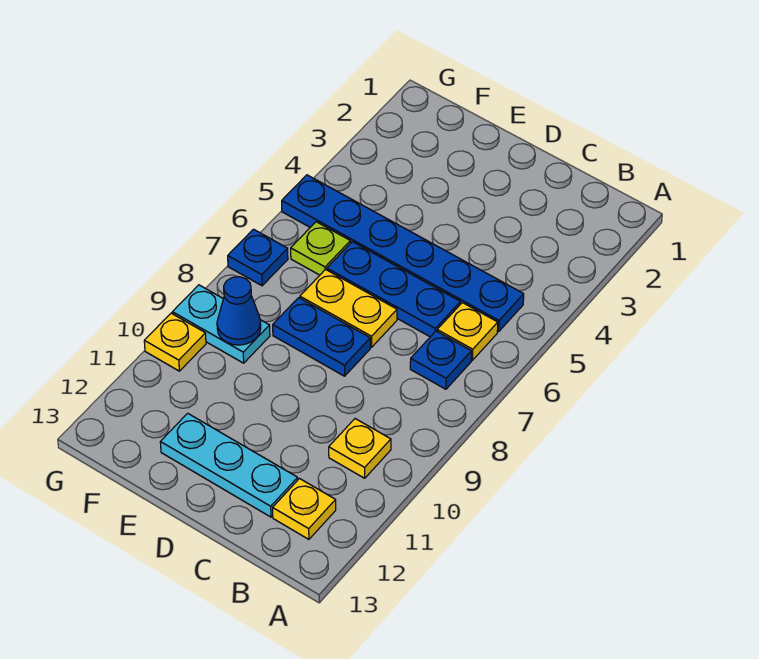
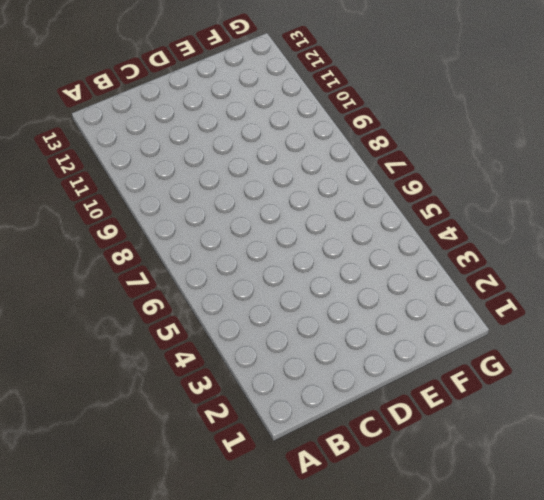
none -> blue plate B5:G5 level 1
none -> yellow plate B6 level 1
none -> blue plate B7 level 1

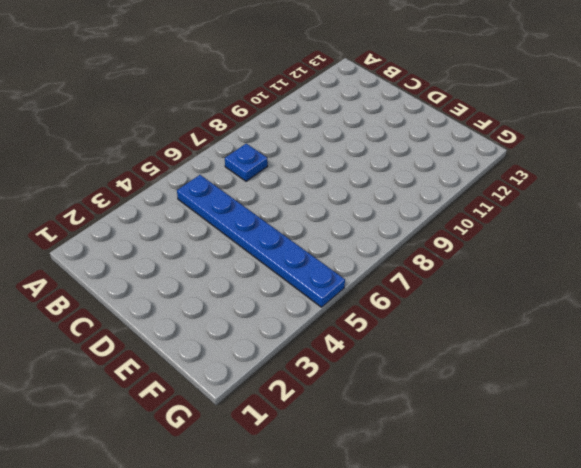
none -> yellow plate B6 level 1
none -> yellow plate B10 level 1
none -> yellow plate B12 level 1

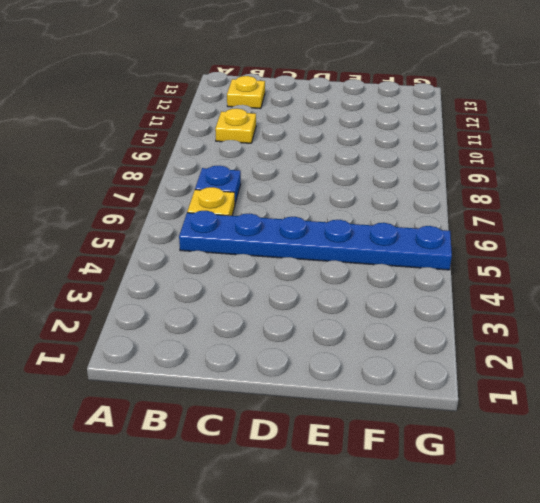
none -> blue plate C6:E6 level 1
none -> cyan plate C12:E12 level 1
none -> yellow plate D7:E7 level 1

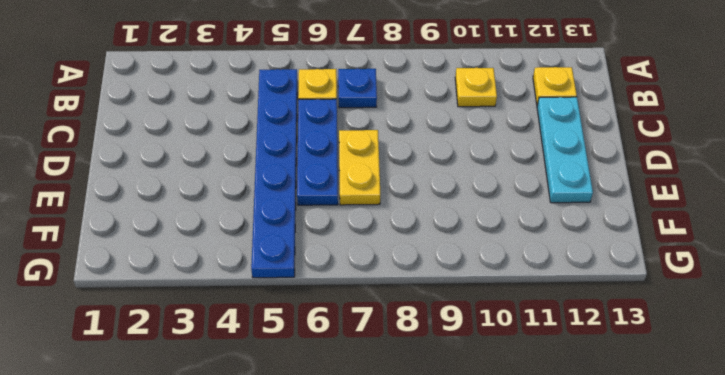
none -> blue plate D8:E8 level 1
none -> lime plate F6 level 1
none -> cyan plate F9:G9 level 1

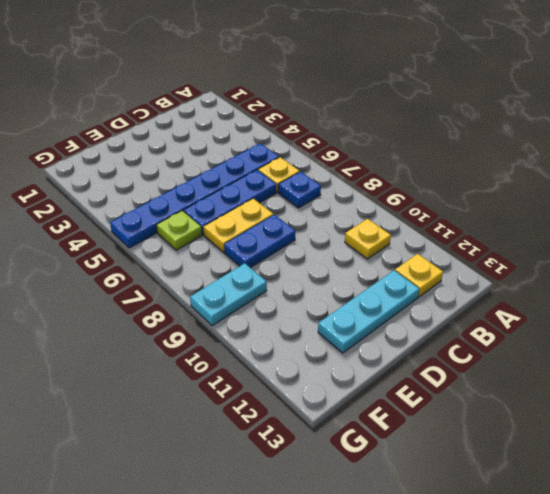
none -> blue plate G7 level 1
none -> yellow plate G10 level 1
none -> blue cone F9 level 2

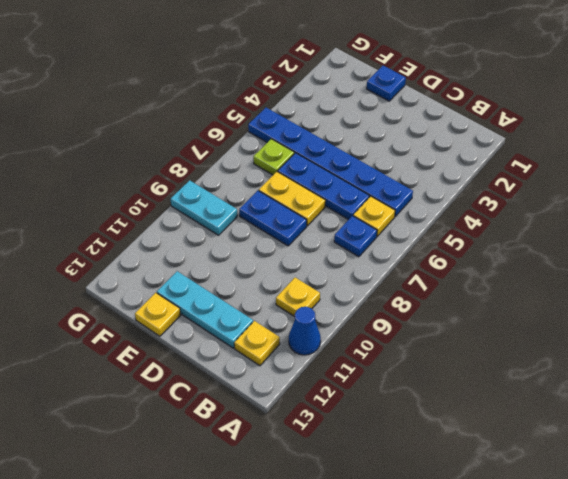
blue cone A11 level 1 -> blue cone F9 level 2
blue plate E1 level 1 -> blue plate G7 level 1
yellow plate E13 level 1 -> yellow plate G10 level 1

